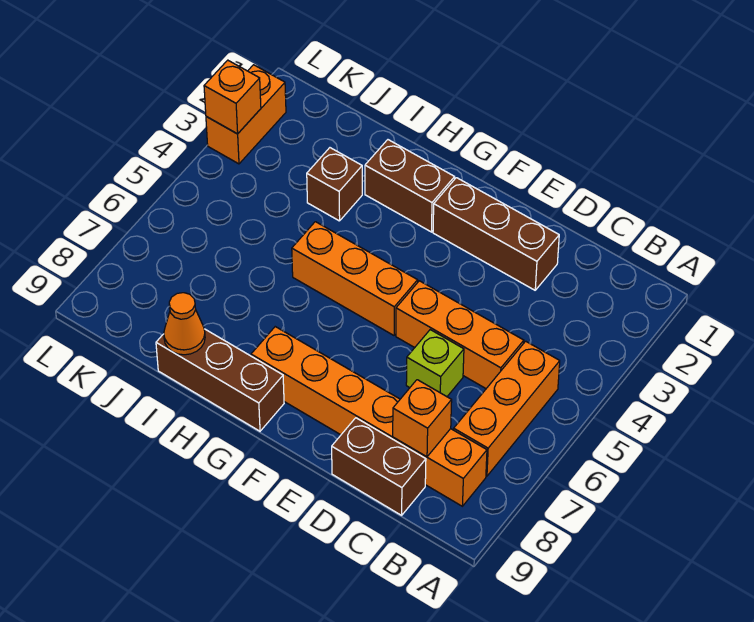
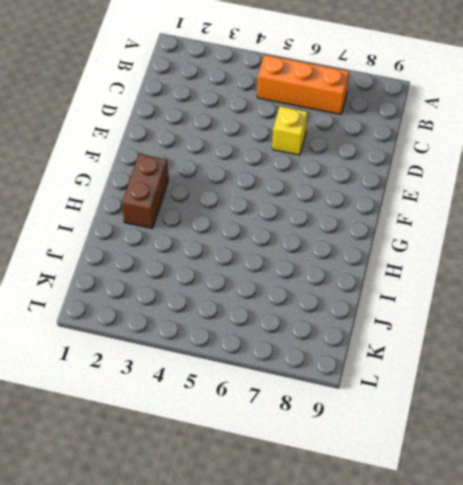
yellow brick D6 level 1 -> lime brick D6 level 1
none -> orange brick B8:G8 level 1
none -> orange brick C5:E5 level 1
none -> brown brick C9:D9 level 1

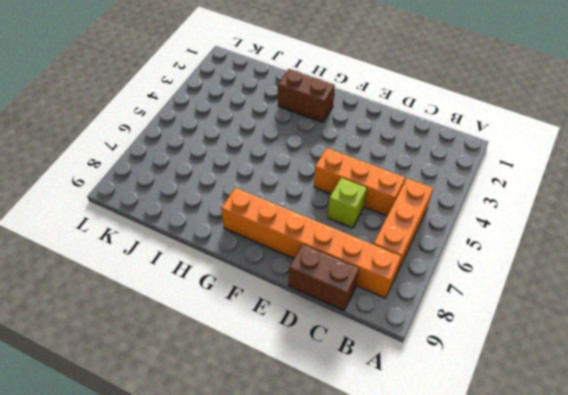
none -> brown brick D2:F2 level 1
none -> orange brick F5:H5 level 1
none -> brown brick G9:I9 level 1

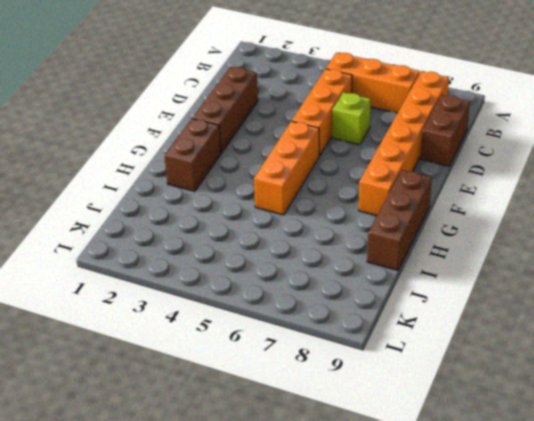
none -> brown brick I3 level 1
none -> orange brick L2:L3 level 1
none -> orange brick C8 level 2

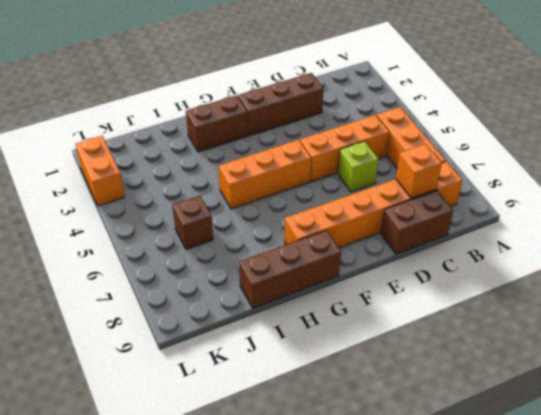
brown brick J6 level 1 -> brown brick I3 level 1
none -> orange cone I9 level 2
none -> orange brick L3 level 2

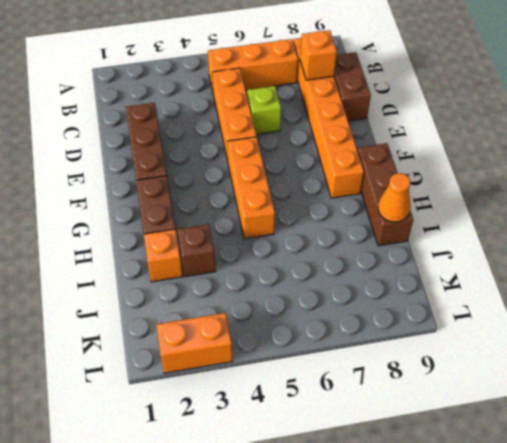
orange brick I2 level 1 -> orange brick L3 level 2

